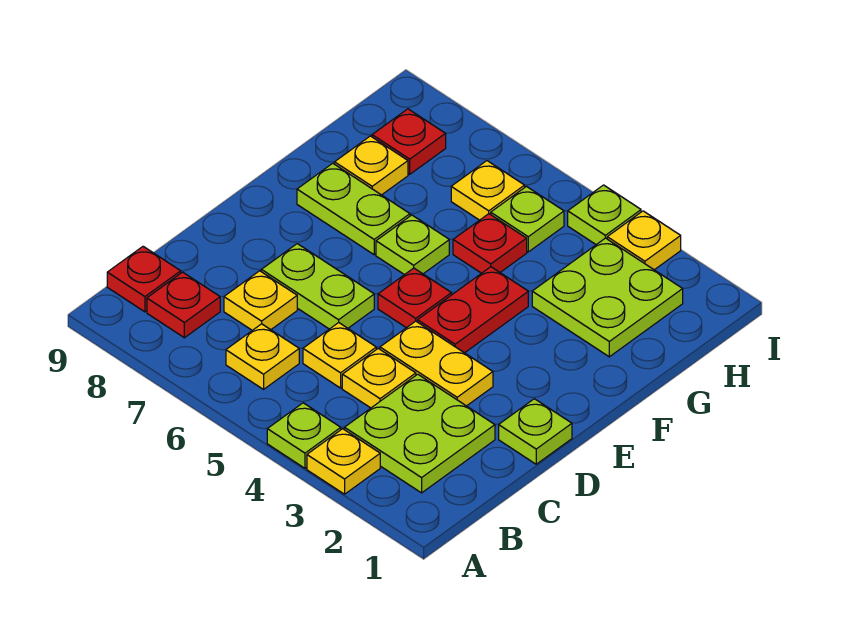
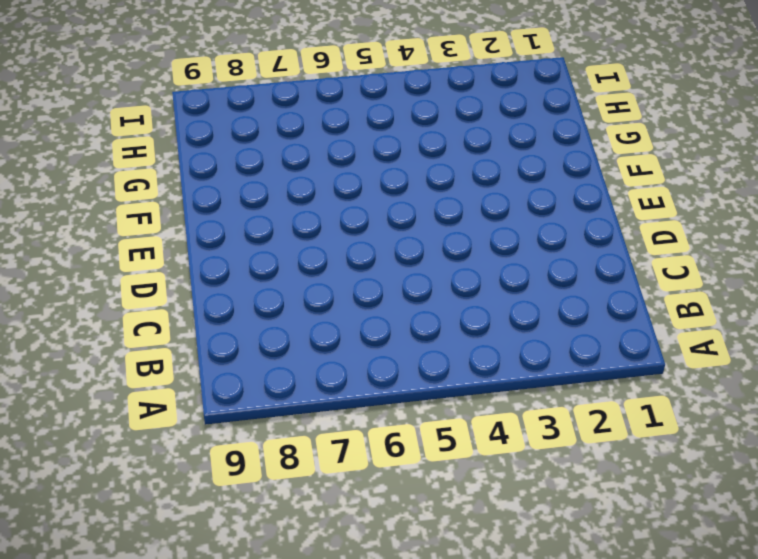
none -> yellow plate A3 level 1
none -> lime plate A4 level 1
none -> lime plate B2:C3 level 1

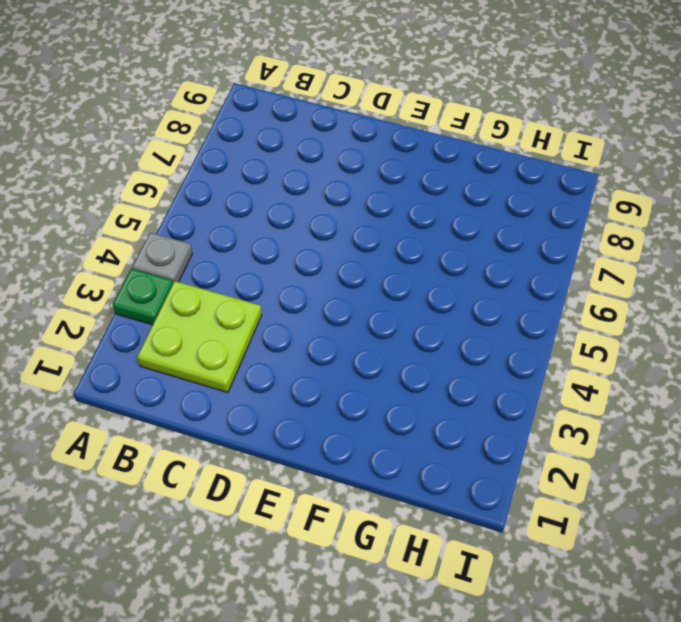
green plate A3 level 1 -> yellow plate A3 level 1
grey plate A4 level 1 -> lime plate A4 level 1
none -> yellow plate B6 level 1
none -> red plate B8 level 1
none -> red plate B9 level 1

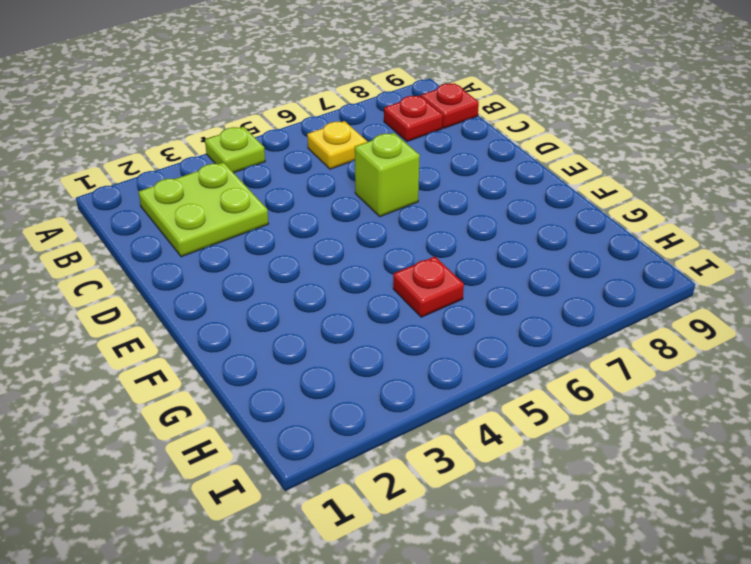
lime brick D6 level 1 -> lime plate D6:D7 level 1
none -> yellow plate A3 level 1
none -> yellow plate C4 level 1
none -> yellow plate C5 level 1

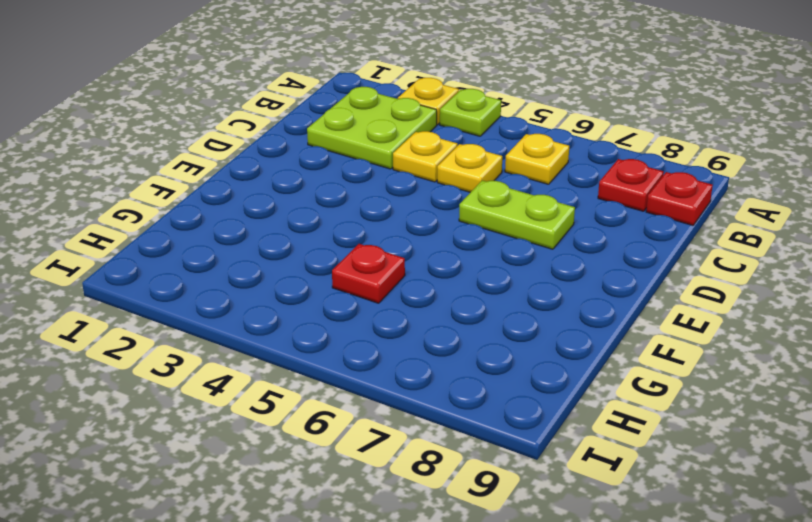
none -> yellow plate C7 level 1
none -> lime plate D1 level 1
none -> yellow plate D3:D4 level 1

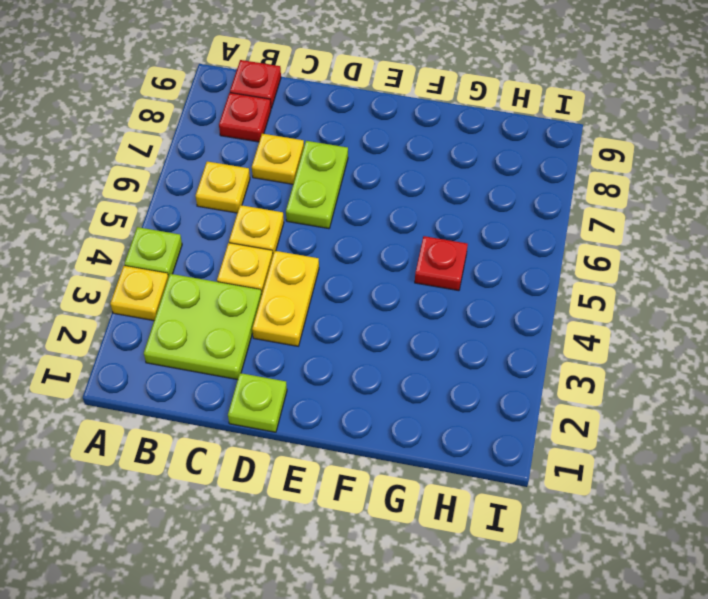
none -> red plate E4:F4 level 1
none -> red plate E5 level 1
none -> lime plate F6 level 1

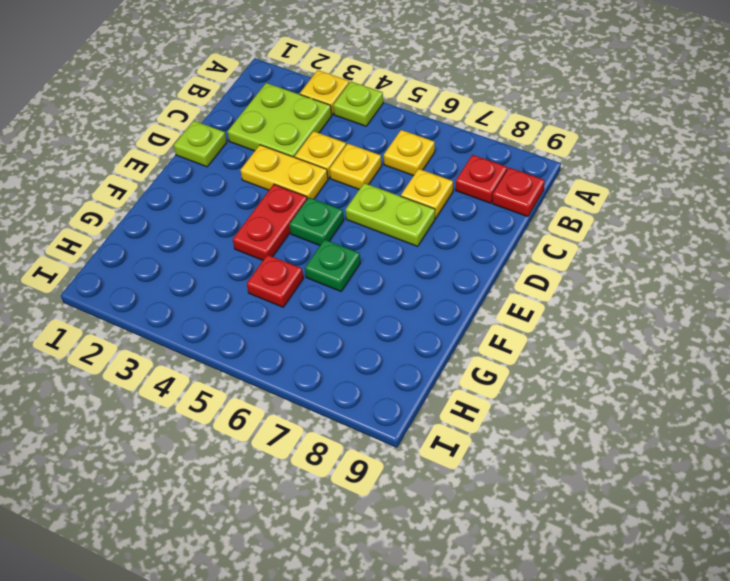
green plate E5 level 1 -> red plate E5 level 1
green plate F6 level 1 -> lime plate F6 level 1
none -> lime plate F7:F8 level 1
none -> lime plate G2:H3 level 1
none -> yellow plate G8 level 1

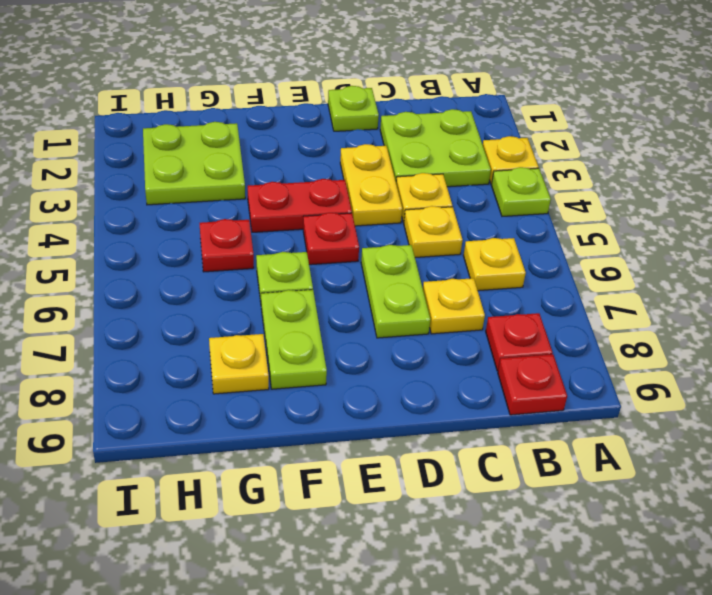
none -> lime plate H5 level 1
none -> yellow plate H6 level 1
none -> red plate H8 level 1

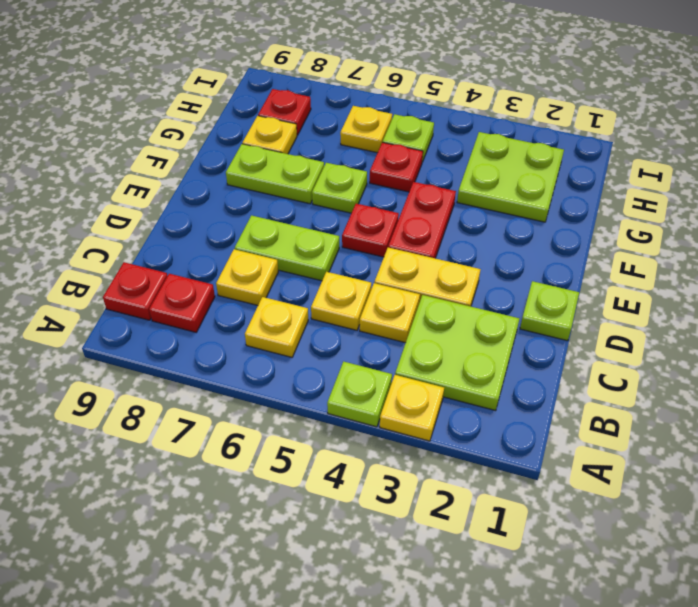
none -> yellow plate I3 level 1
none -> lime plate I4 level 1

